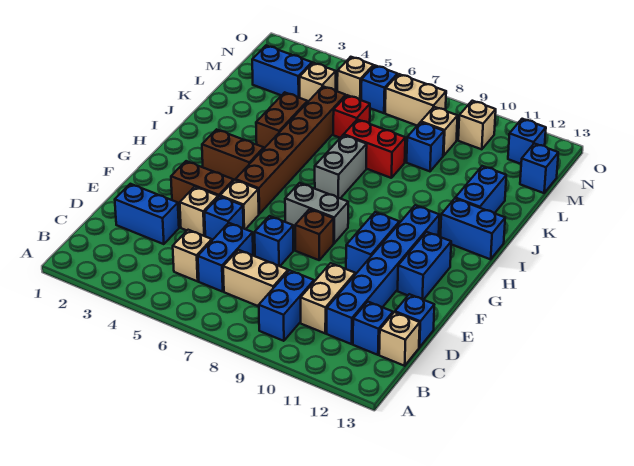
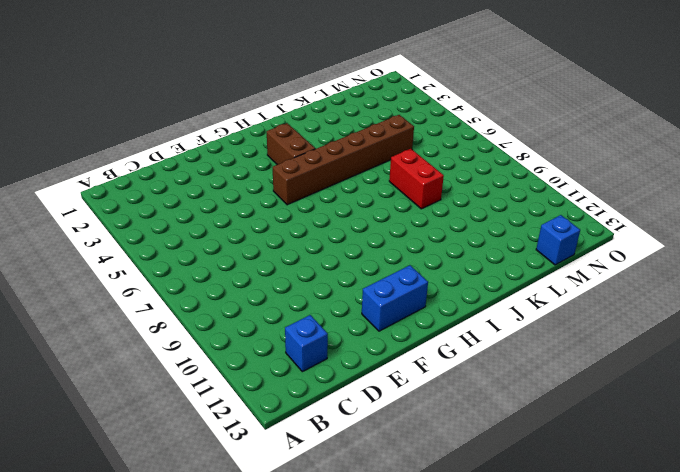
none -> blue brick B9:C9 level 1
none -> tan brick C5 level 1
none -> blue brick C6:D6 level 1
none -> tan brick C7:C8 level 1

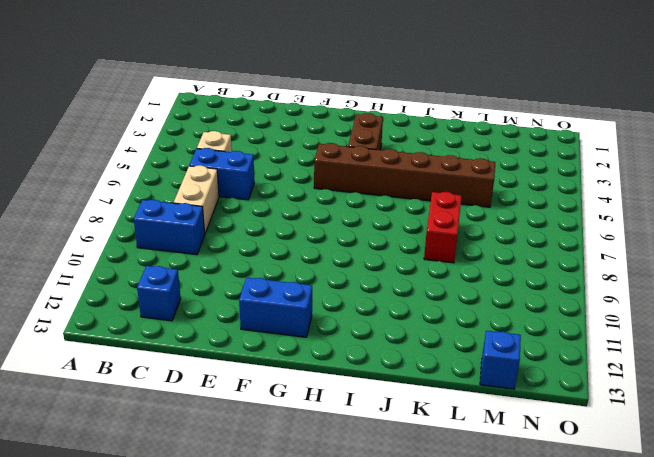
none -> tan brick C10:D10 level 1
none -> blue brick C11:H11 level 1
none -> tan brick C13 level 1
none -> blue brick D2:D3 level 1

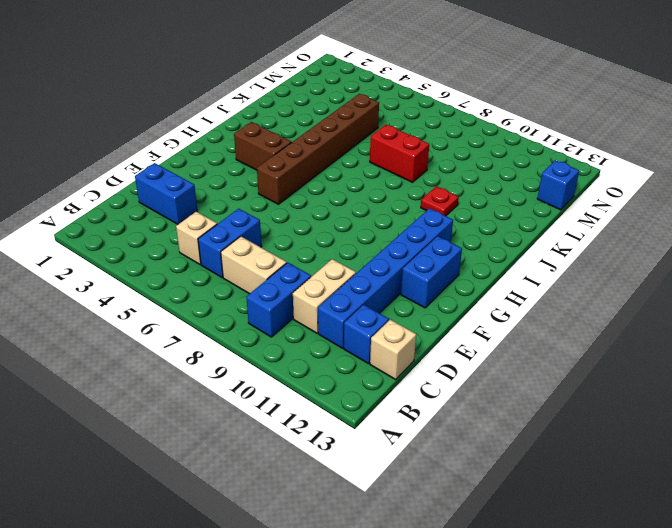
red plate J10 level 1 -> none
none -> blue brick D13 level 1
none -> tan brick E4 level 1
none -> blue brick E5 level 1
none -> blue brick E7 level 1

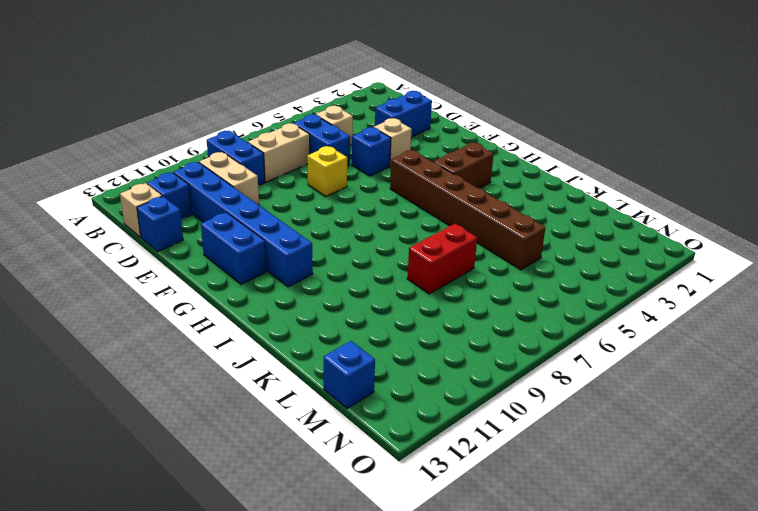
yellow brick E7 level 1 -> blue brick E7 level 1
none -> brown brick F3:F4 level 1
none -> tan brick F5 level 1
none -> brown brick F8 level 1
none -> blue brick F10:G10 level 1

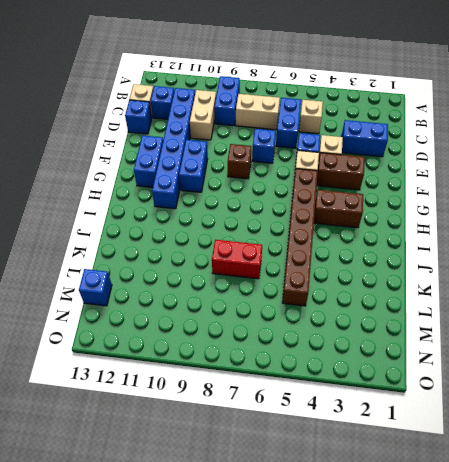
none -> grey brick G7:G8 level 1
none -> grey brick I7:J7 level 1
none -> blue brick I12:I13 level 1
none -> brown brick J4:K4 level 1

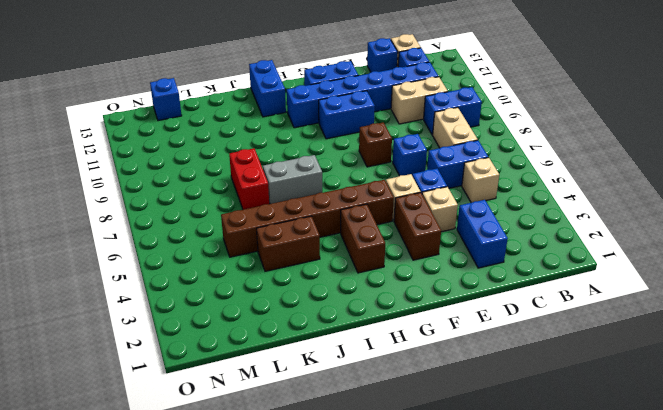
none -> grey brick G7:G8 level 1
none -> blue brick J12:K12 level 1
none -> red brick L6 level 1
none -> blue brick L9 level 1

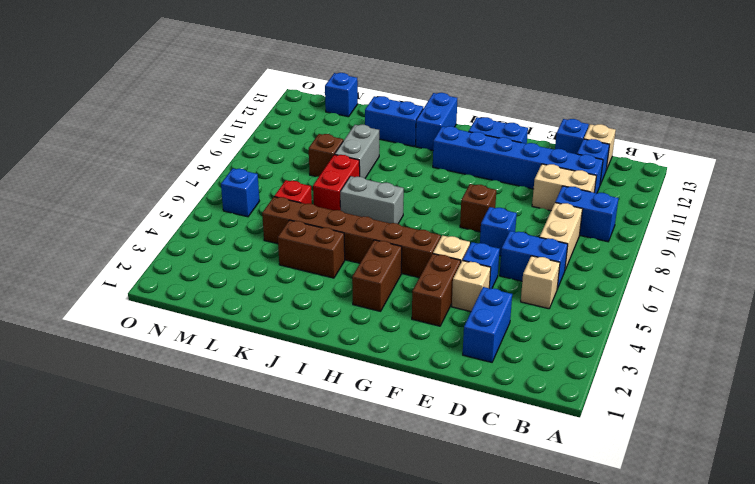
grey brick K9:K10 level 1 -> grey brick G7:G8 level 1
brown brick L9 level 1 -> blue brick L9 level 1
none -> blue brick F10:G10 level 1
none -> blue brick M2:M3 level 1
none -> tan brick M4 level 1
none -> tan brick M9 level 1

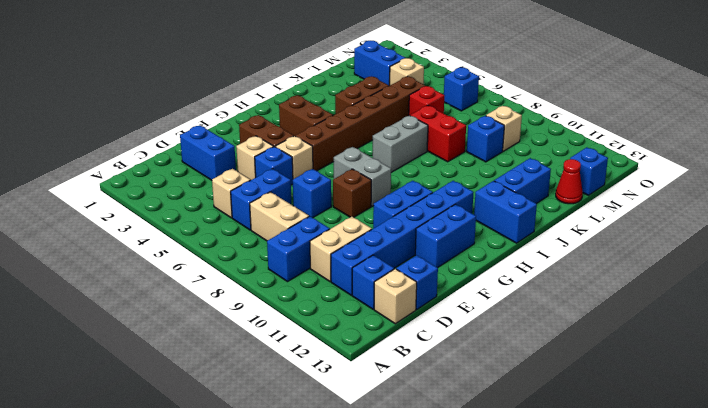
red cone L13 level 1 -> none
none -> tan brick N5 level 1
none -> tan brick N7:N8 level 1
none -> tan brick N10 level 1
none -> blue brick N12 level 1

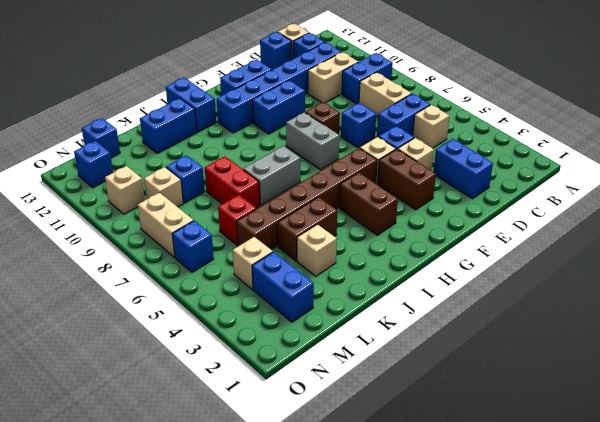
tan brick K3 level 1 -> tan brick N5 level 1

